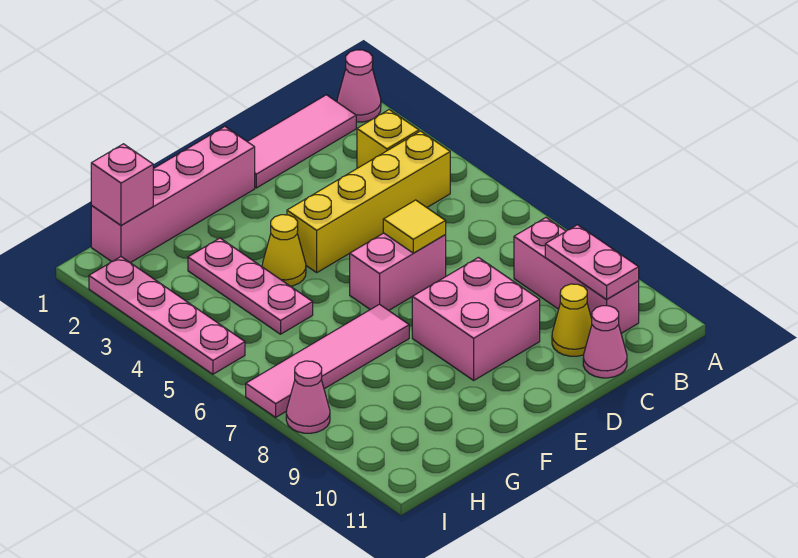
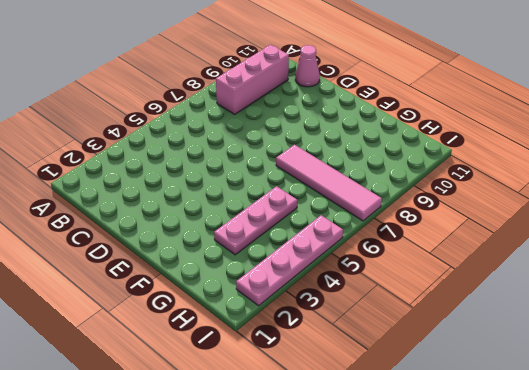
none -> pink cone A1 level 1
none -> pink tile B1:D1 level 1
none -> yellow brick B3 level 1

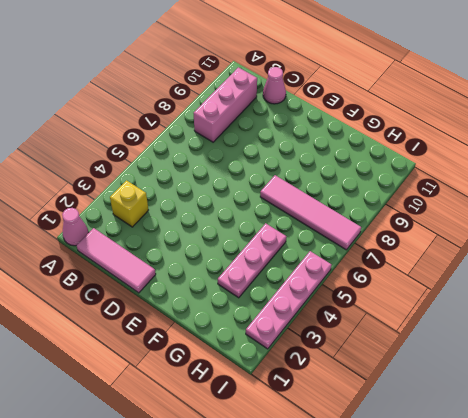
none -> yellow brick B4:E4 level 1
none -> yellow cone C10 level 1
none -> pink brick D6:E6 level 1

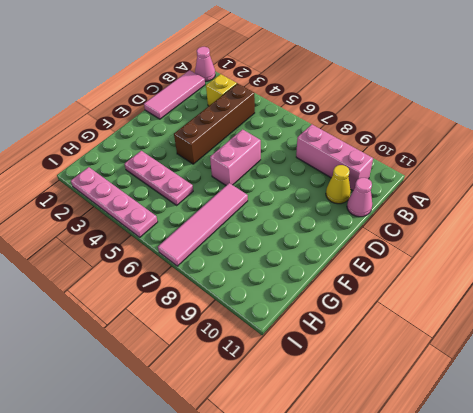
brown brick B4:E4 level 1 -> yellow brick B4:E4 level 1
none -> pink brick D8:E9 level 1
none -> pink brick E1:H1 level 1
none -> yellow cone F4 level 1

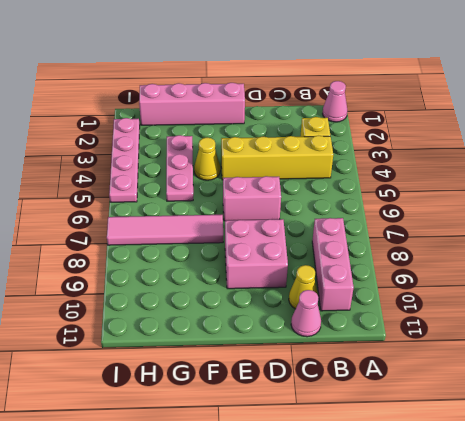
none -> pink tile B1:D1 level 1
none -> pink cone I8 level 1
none -> pink plate B9:B10 level 2

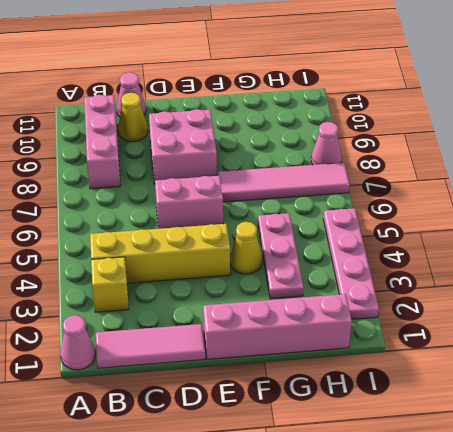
none -> pink plate B9:B10 level 2
none -> yellow tile D6 level 2
none -> pink brick H1 level 2

